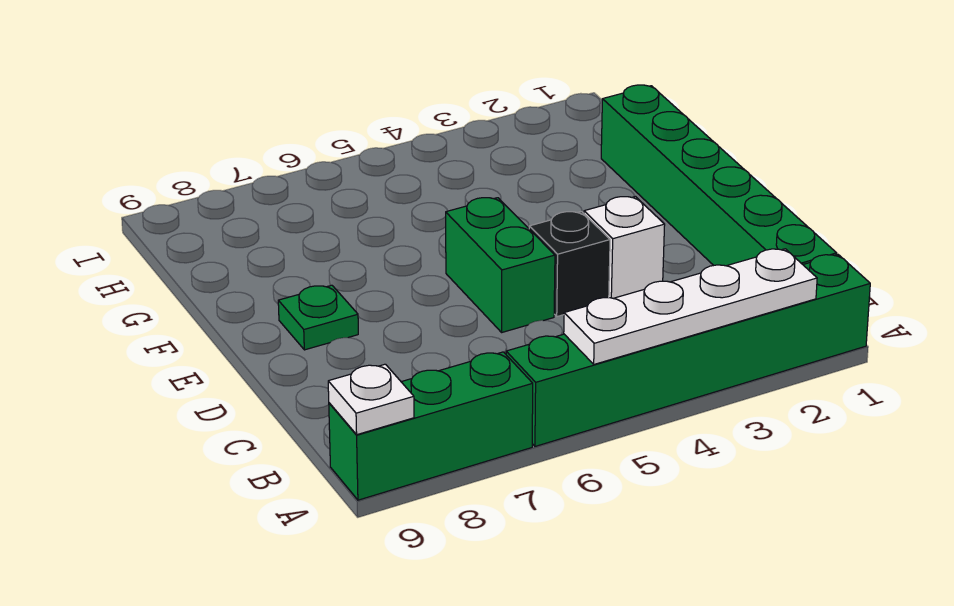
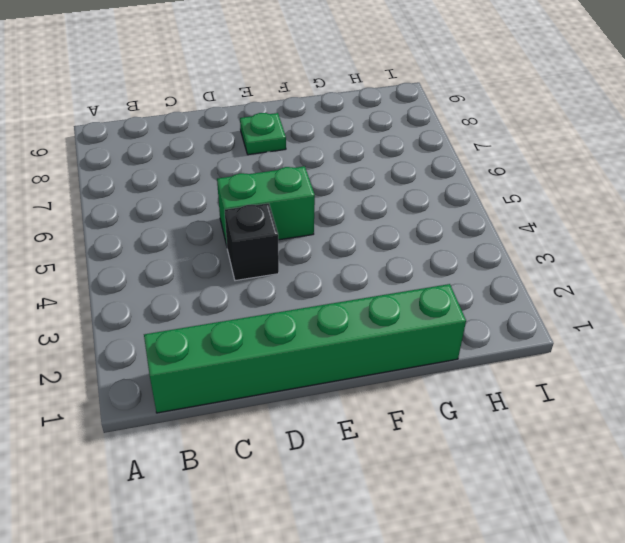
none -> green brick A1:A6 level 1
none -> green brick A7:A9 level 1

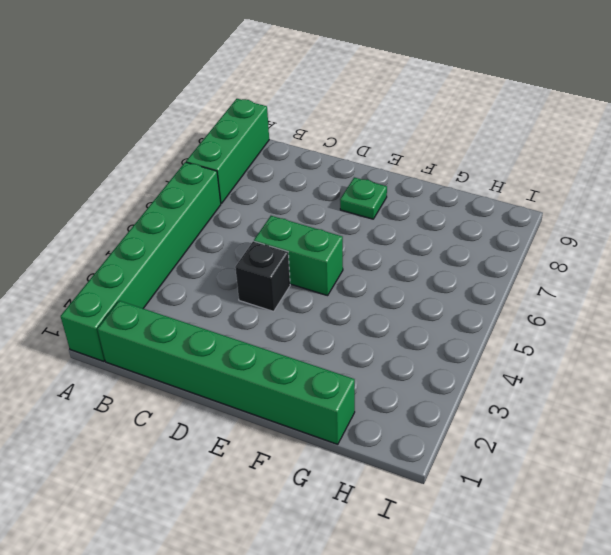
none -> white brick D3 level 1
none -> white plate A2:A5 level 2

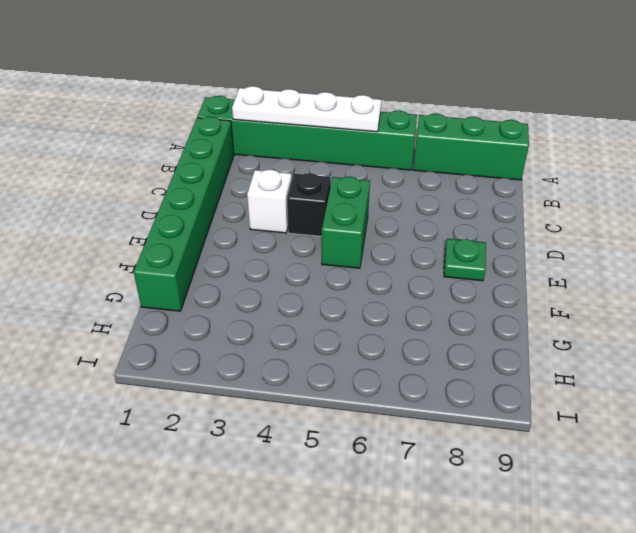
none -> white plate A9 level 2

